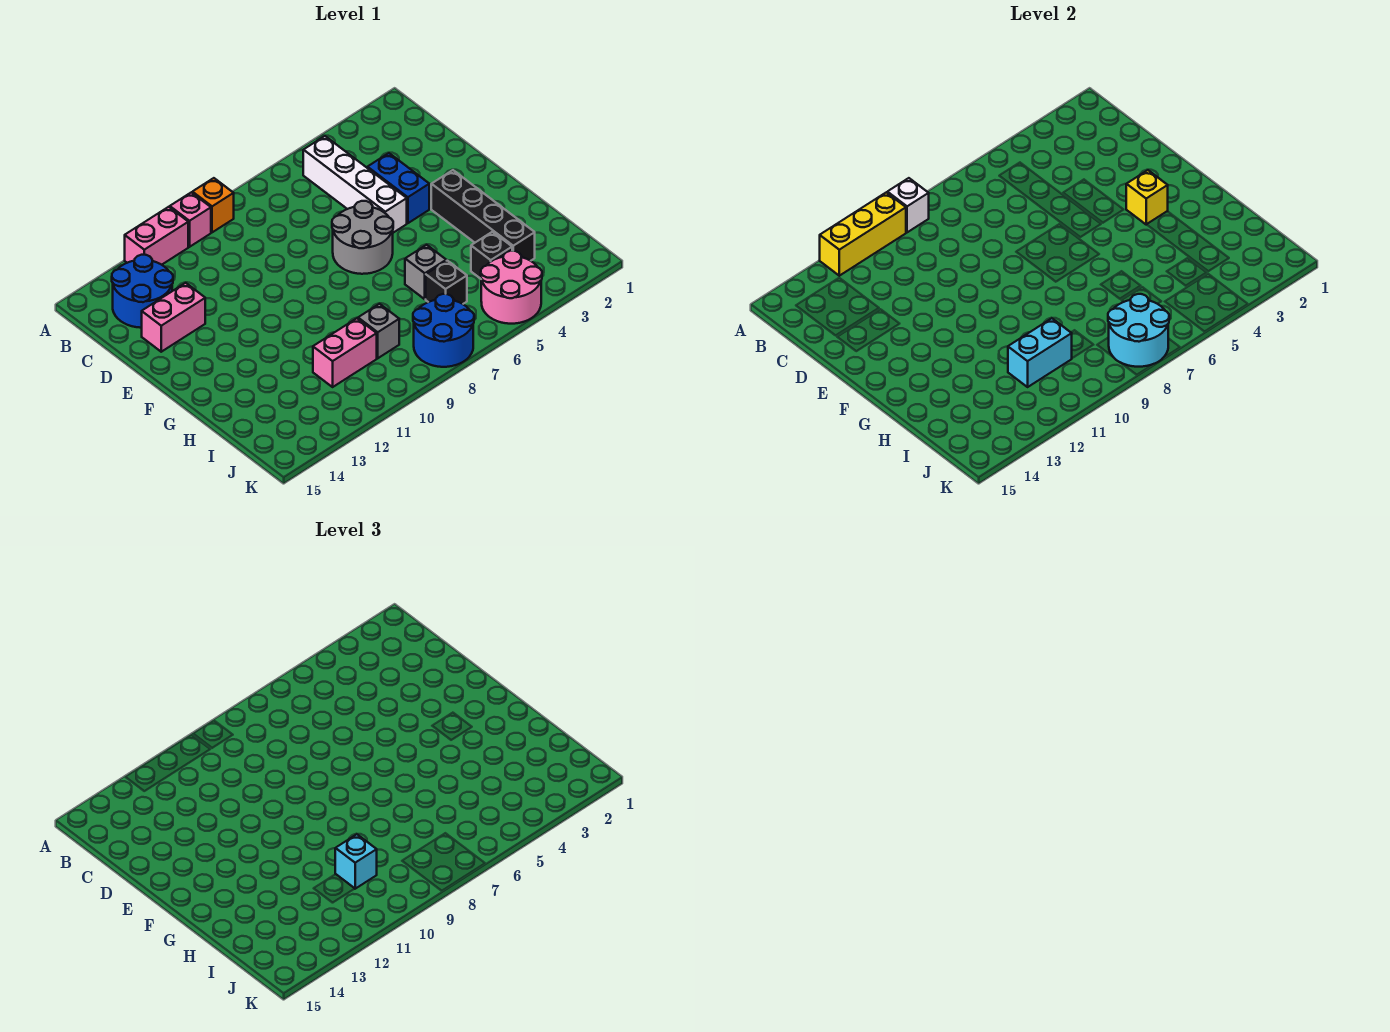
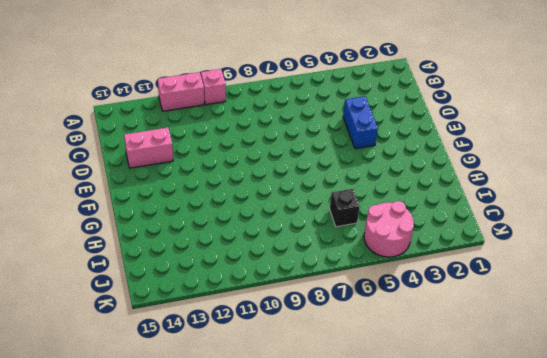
none -> orange brick A9 level 1
none -> white brick B5:E5 level 1
none -> blue round brick B13:C14 level 1

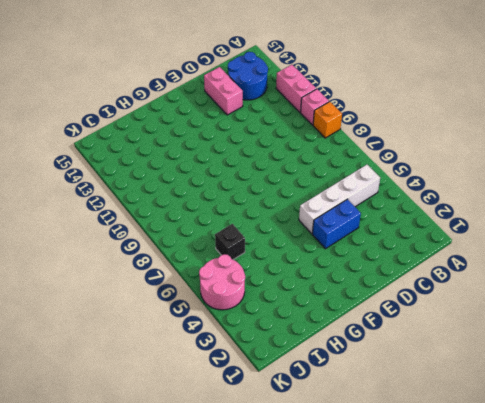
none -> grey round brick E6:F7 level 1
none -> black brick F3:I3 level 1
none -> grey brick H6 level 1

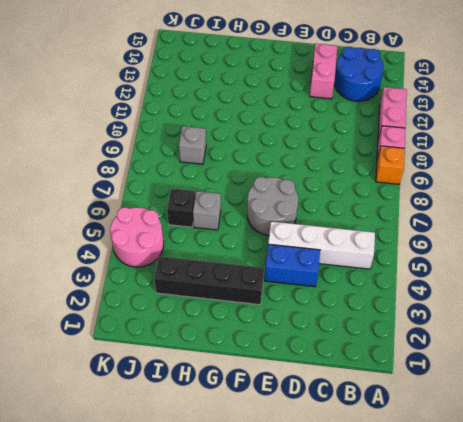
none -> black brick I4 level 1
none -> pink brick I10:I11 level 1
none -> blue round brick J7:K8 level 1

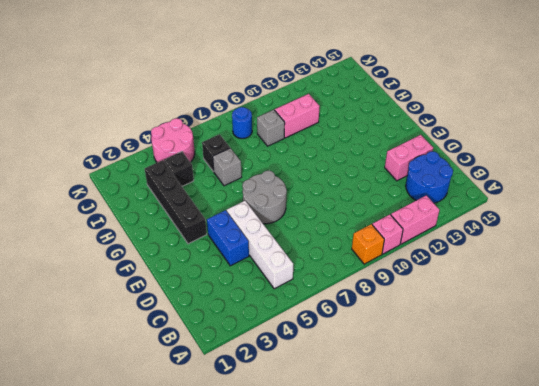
blue round brick J8 level 1 -> blue round brick J7:K8 level 1
none -> white brick A9 level 2
none -> yellow brick A10:A12 level 2
none -> yellow brick F3 level 2

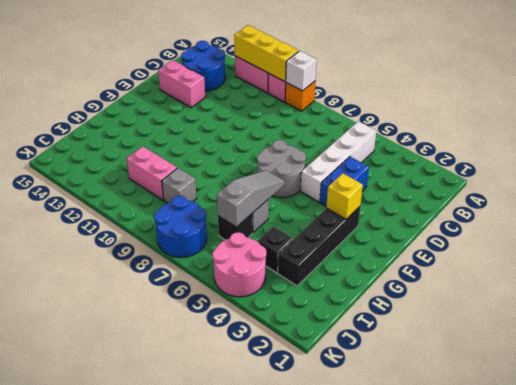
grey slope G6:I6 level 2 top I -> none
none -> cyan brick I10:I11 level 2
none -> cyan round brick J7:K8 level 2
none -> cyan brick I10 level 3

